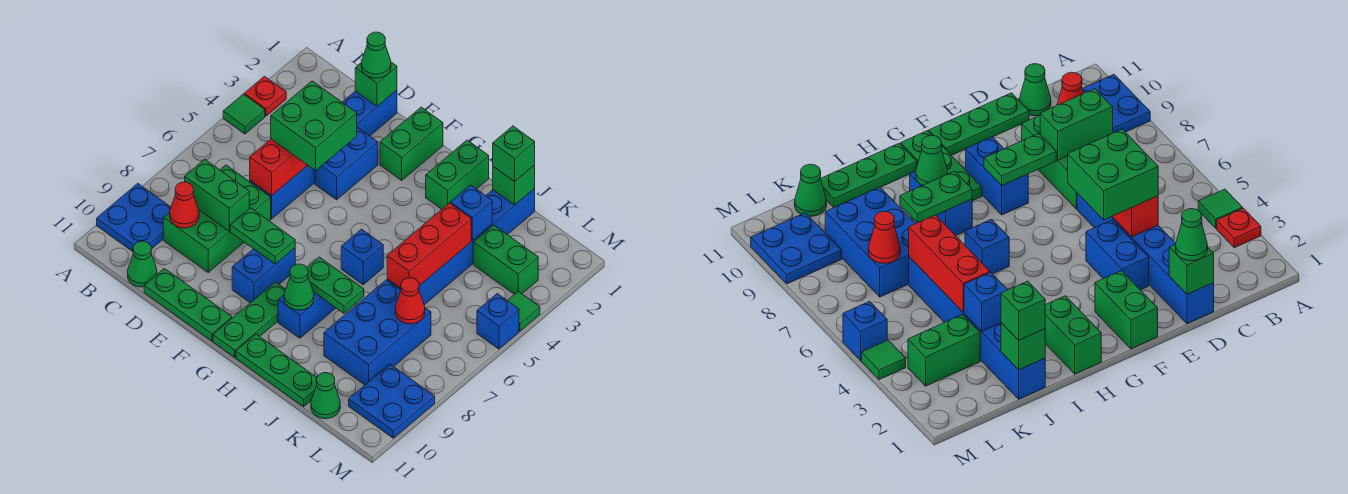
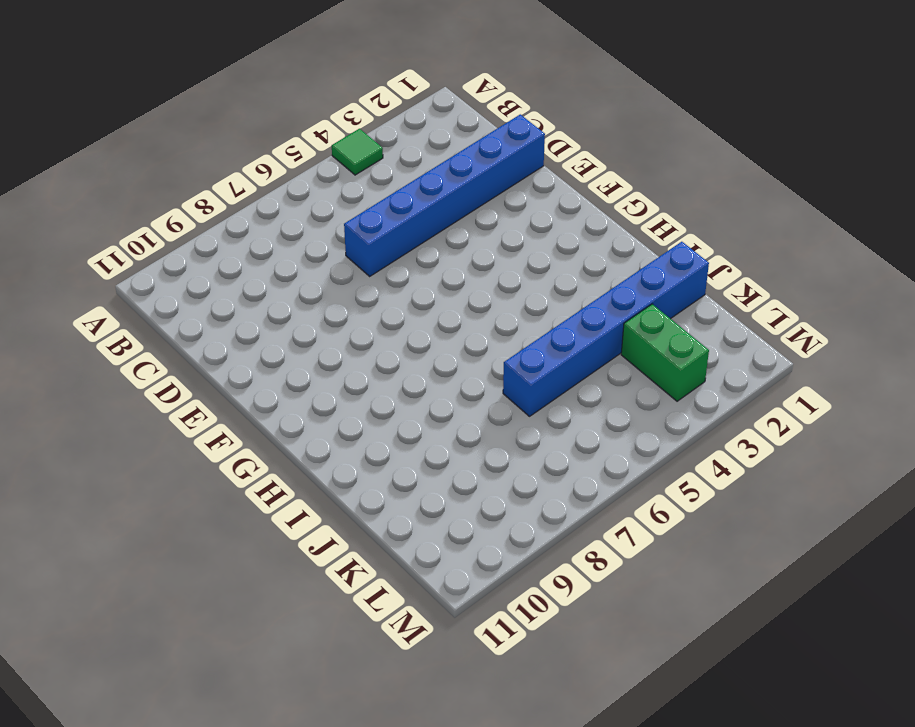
none -> red plate A3 level 1
none -> blue plate A9:B10 level 1
none -> green brick C7:D9 level 1
none -> green cone C11 level 1

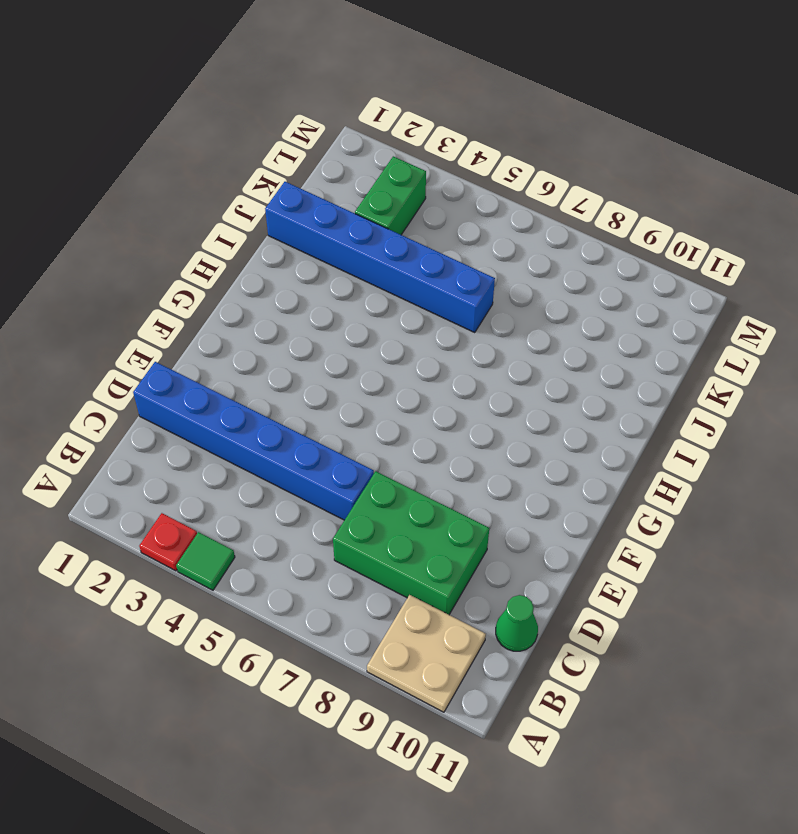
tan plate A9:B10 level 1 -> blue plate A9:B10 level 1
none -> green plate D11:F11 level 1
none -> blue brick E3:E4 level 1
none -> green brick F1:F2 level 1
none -> blue brick F8:F9 level 1

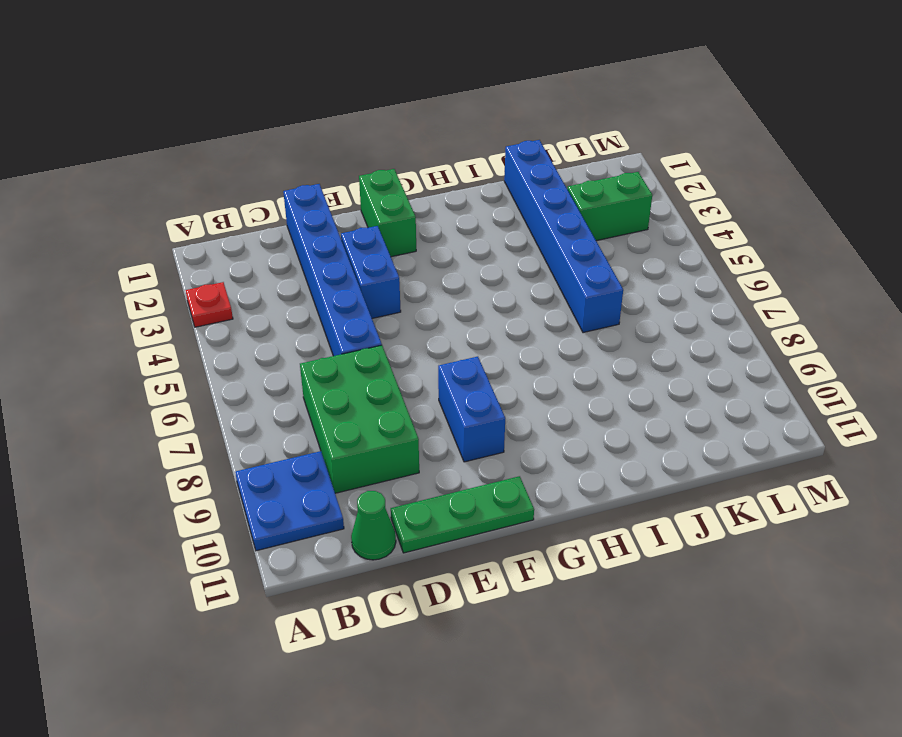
none -> green tile A4 level 1
none -> green plate G9:G11 level 1
none -> green brick H1:H2 level 1
none -> blue brick H6 level 1

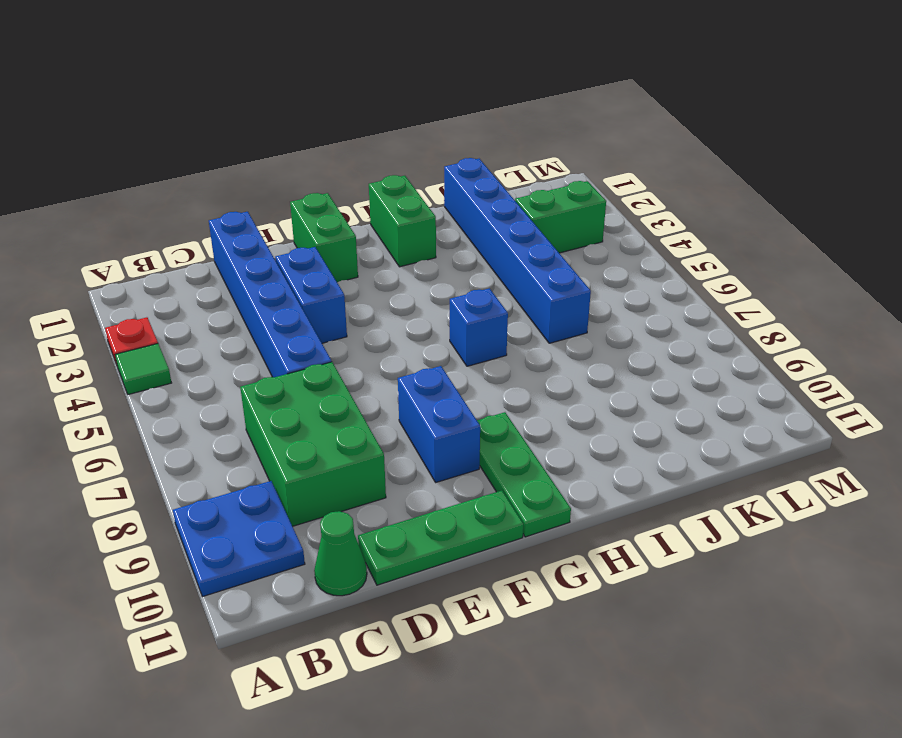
none -> blue brick H8:H9 level 1
none -> green plate H11:J11 level 1
none -> blue brick J7:K9 level 1
none -> green cone K11 level 1

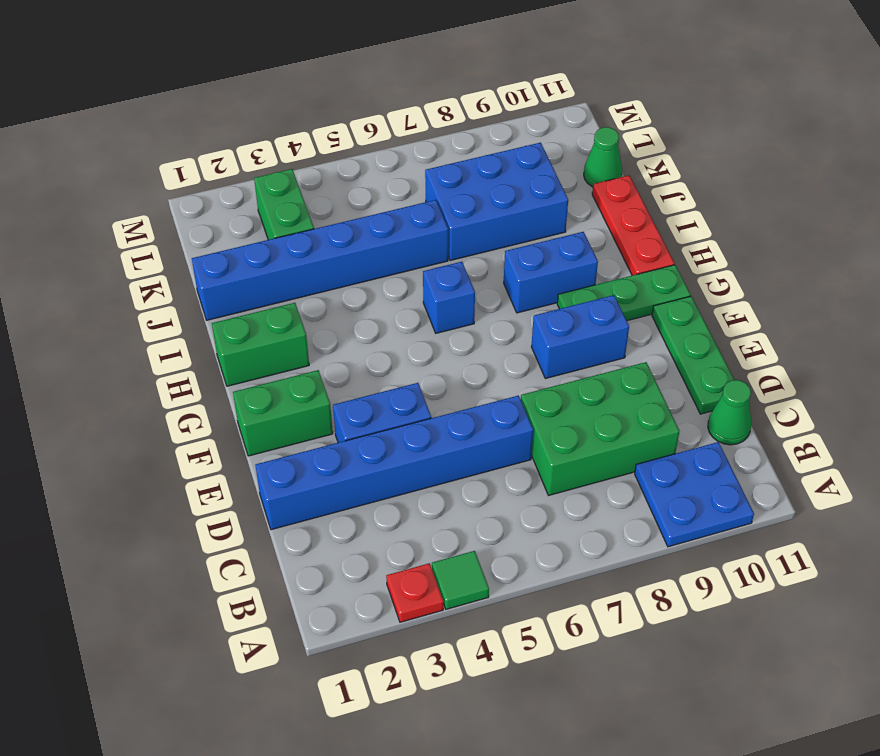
red plate H11:J11 level 1 -> green plate H11:J11 level 1
none -> blue plate L9:M10 level 1
none -> green tile M4 level 1
none -> blue brick M5 level 1
none -> green brick C8:D8 level 2

